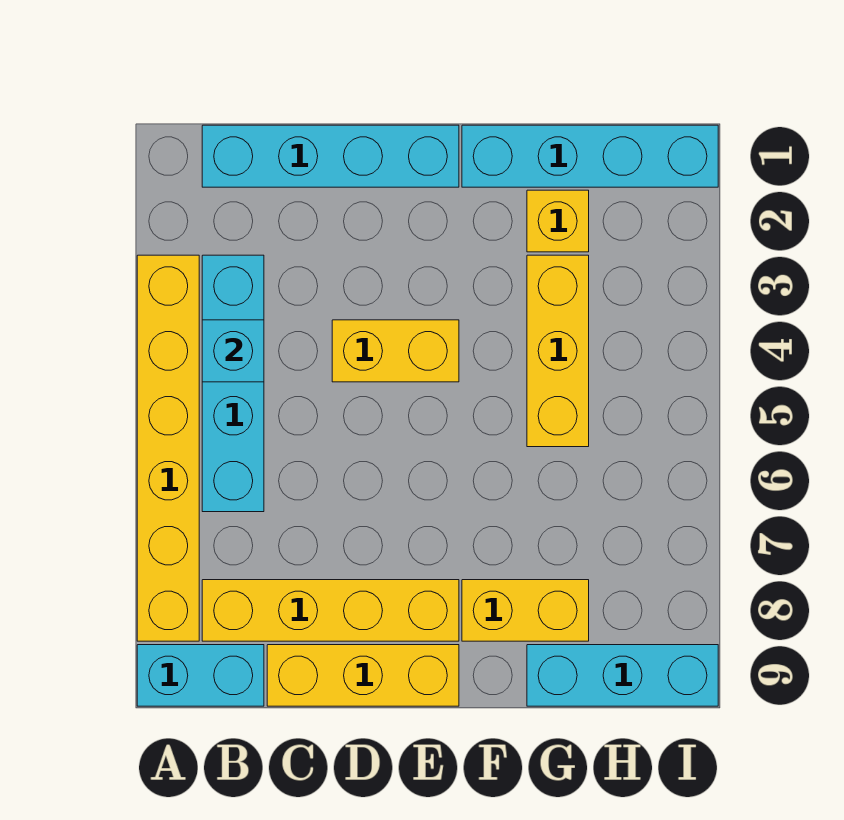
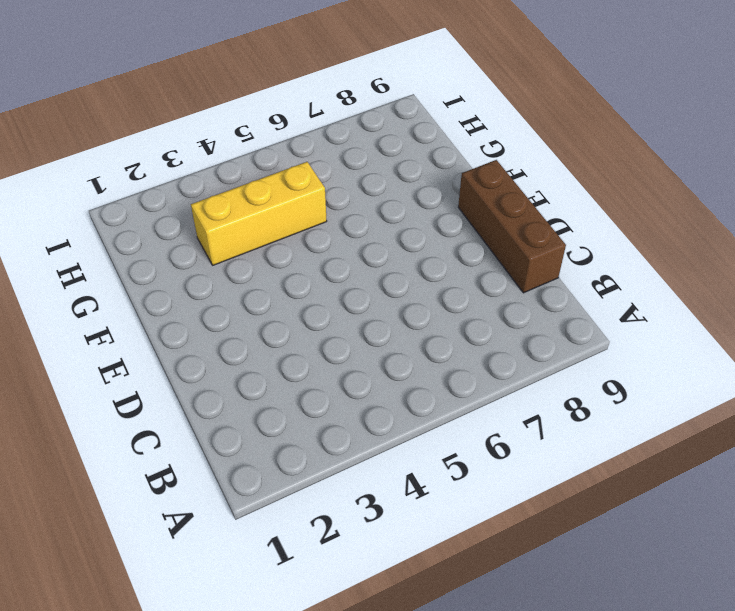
brown brick C9:E9 level 1 -> yellow brick C9:E9 level 1
none -> yellow brick A3:A8 level 1
none -> cyan brick A9:B9 level 1
none -> cyan brick B1:E1 level 1

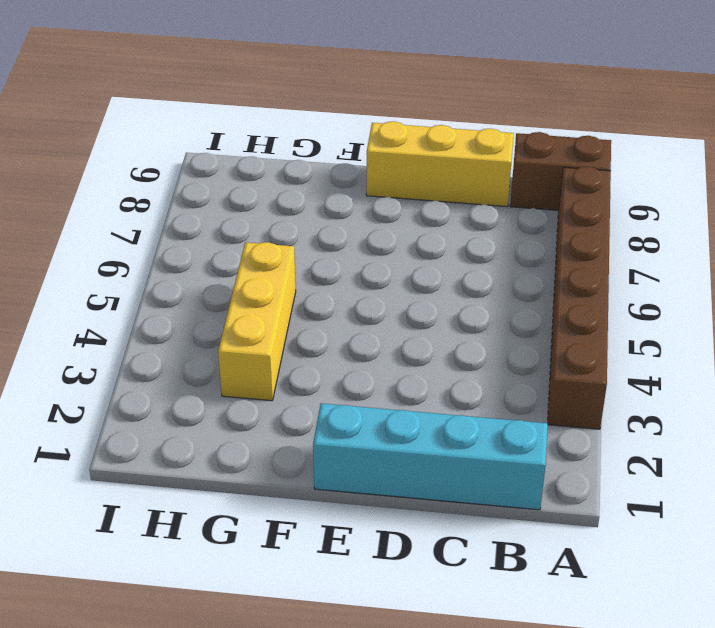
brown brick A3:A8 level 1 -> yellow brick A3:A8 level 1
brown brick A9:B9 level 1 -> cyan brick A9:B9 level 1
none -> cyan brick B3:B6 level 1
none -> yellow brick B8:E8 level 1
none -> yellow brick D4:E4 level 1

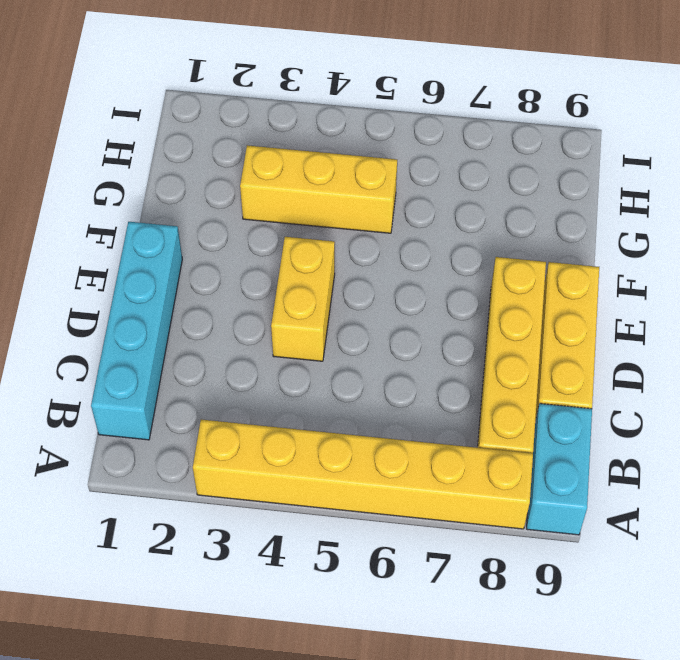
none -> cyan brick B3:B6 level 1
none -> cyan brick F1:I1 level 1
none -> yellow brick F8:G8 level 1

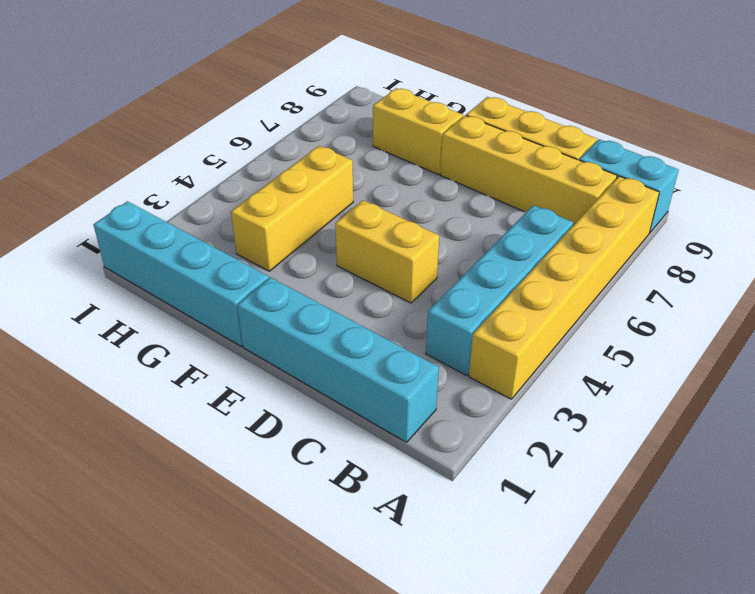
none -> yellow brick G2 level 1
none -> cyan brick G9:I9 level 1
none -> cyan brick B4 level 2

